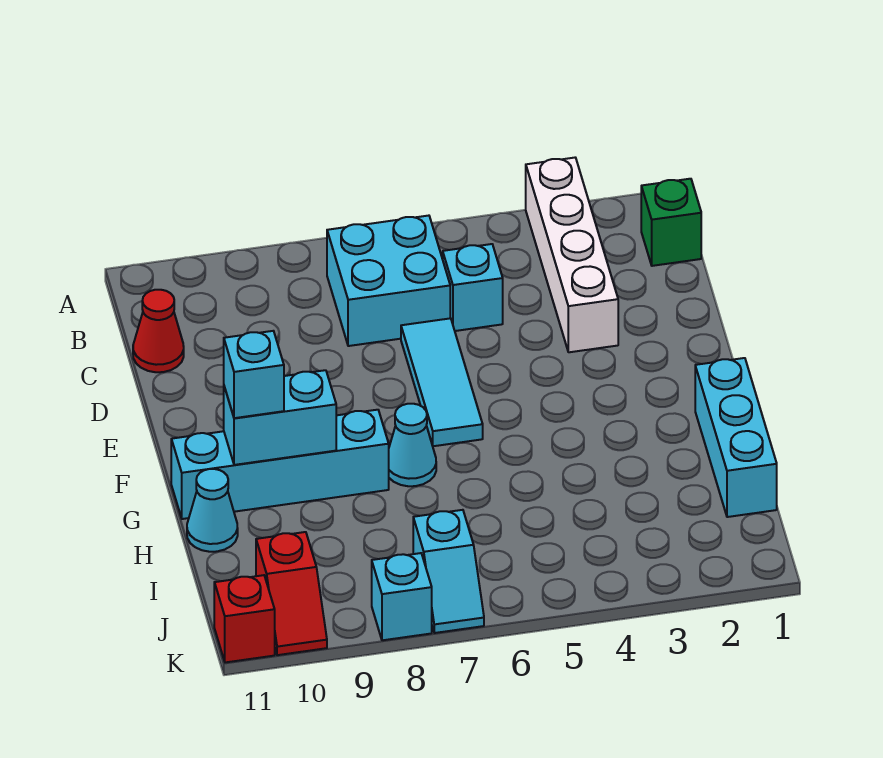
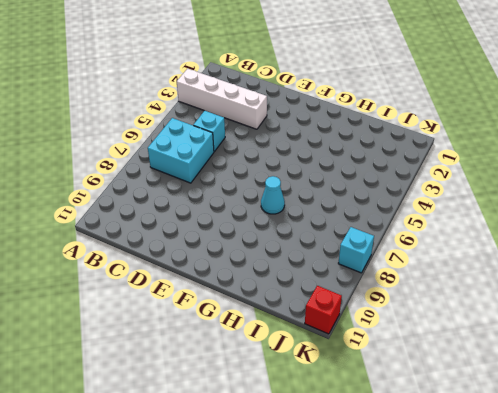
none -> green brick B1 level 1
none -> red cone C11 level 1
none -> cyan tile D6:F6 level 1

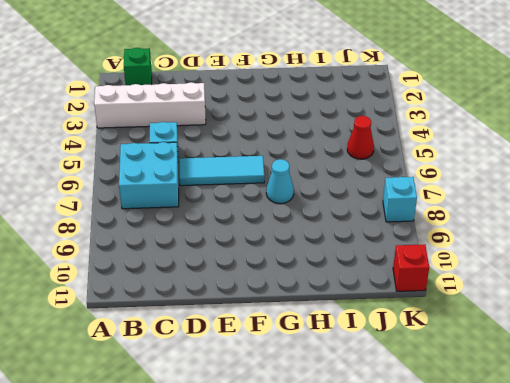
red cone J5 level 1 -> red cone C11 level 1
none -> cyan brick G1:I1 level 1
none -> cyan brick G8:G11 level 1
none -> cyan cone H11 level 1

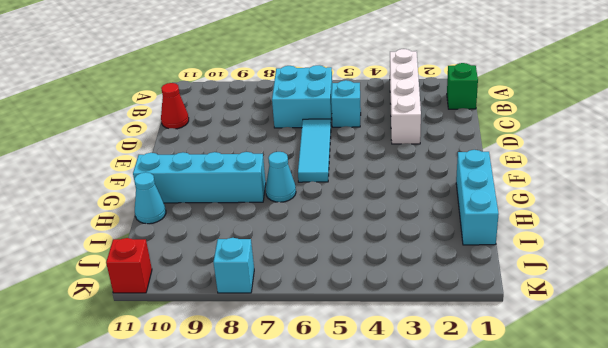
none -> cyan slope J7:K7 level 1 top J
none -> red slope J10:K10 level 1 top J
none -> cyan brick G9:G10 level 2

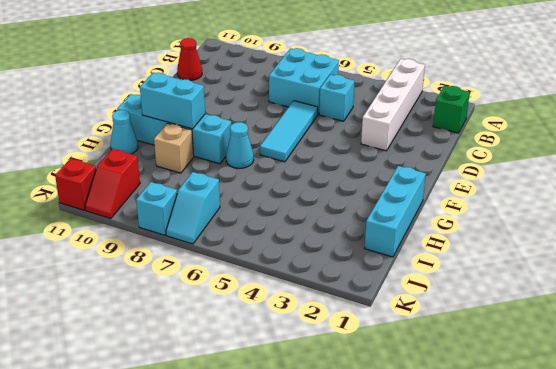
tan brick H9 level 1 -> none
none -> cyan brick G10 level 3

